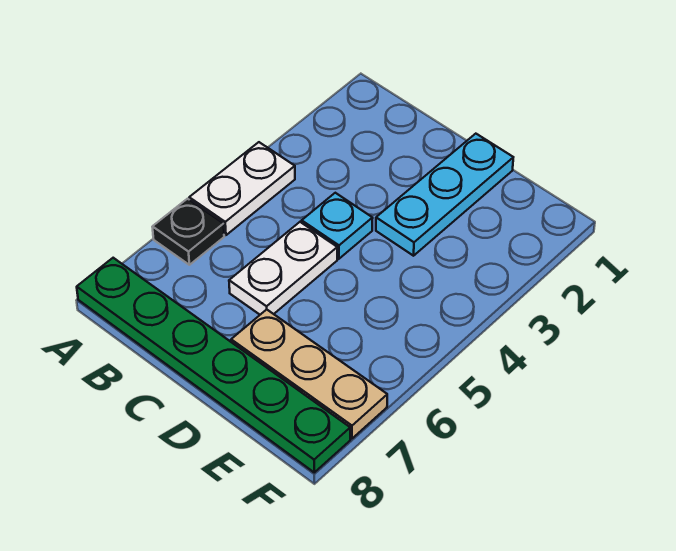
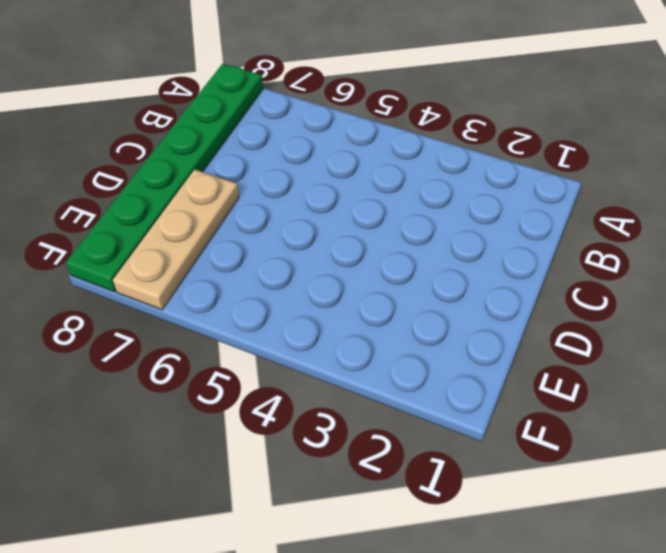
none -> white plate A4:A5 level 1
none -> black plate A6 level 1

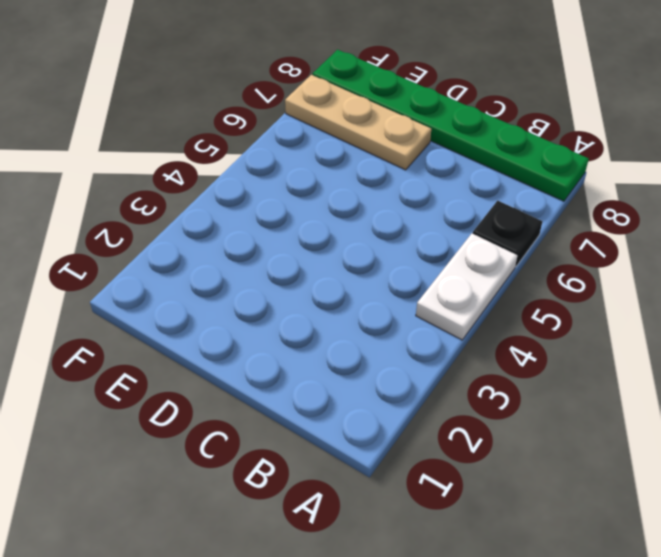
none -> cyan plate C4 level 1
none -> white plate C5:C6 level 1

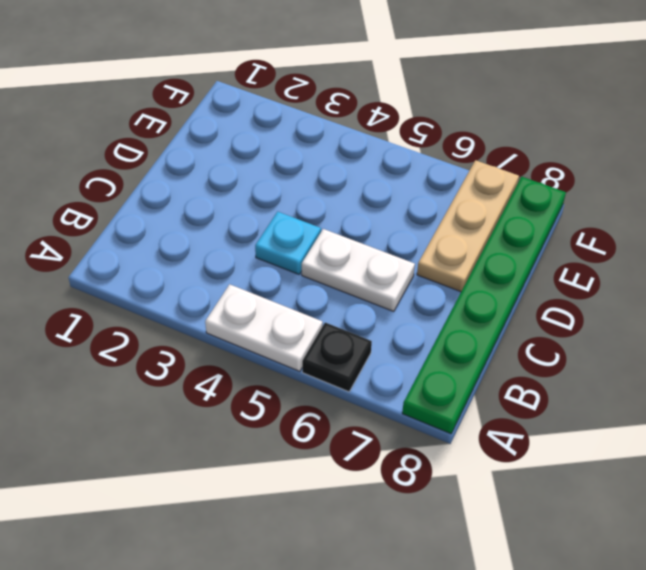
none -> cyan plate D1:D3 level 1

